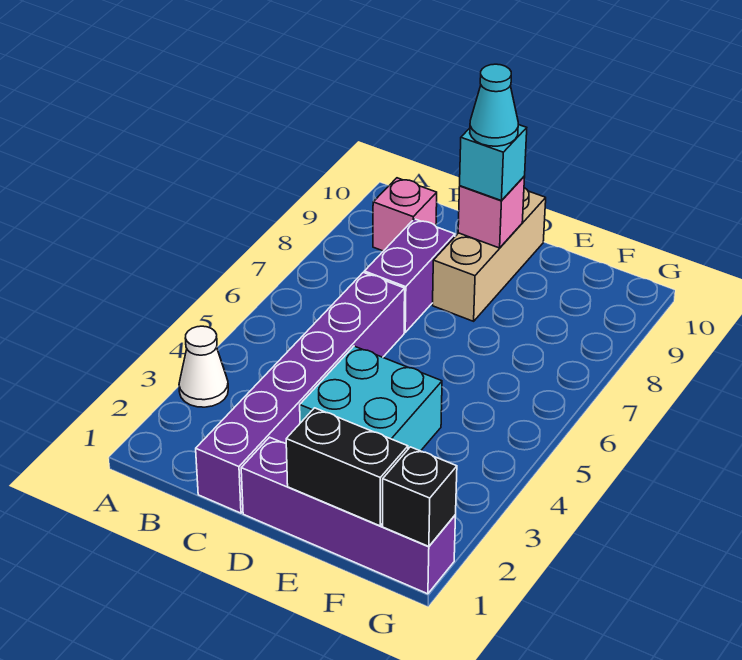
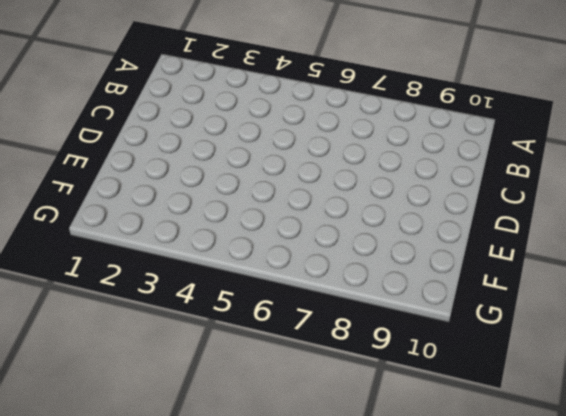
none -> white cone A3 level 1
none -> pink brick B9 level 1
none -> purple brick C1:C6 level 1

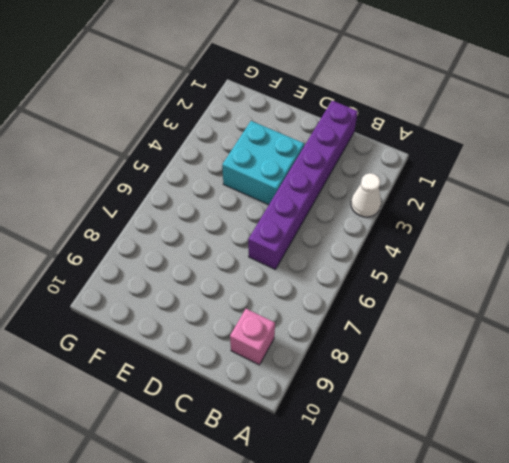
none -> purple brick C7:C8 level 1
none -> purple brick D1:G1 level 1
none -> tan brick D8:D10 level 1

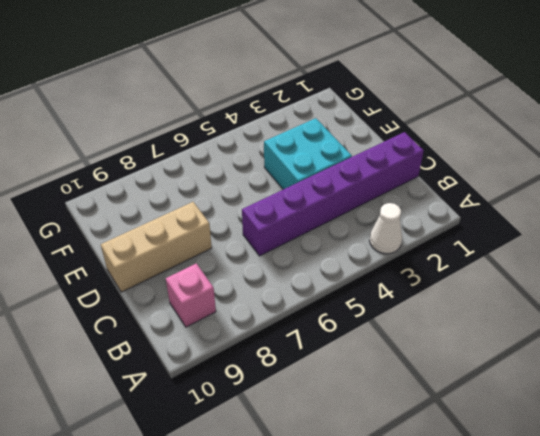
none -> purple brick C7:C8 level 1
none -> purple brick D1:G1 level 1
none -> pink brick D9 level 2

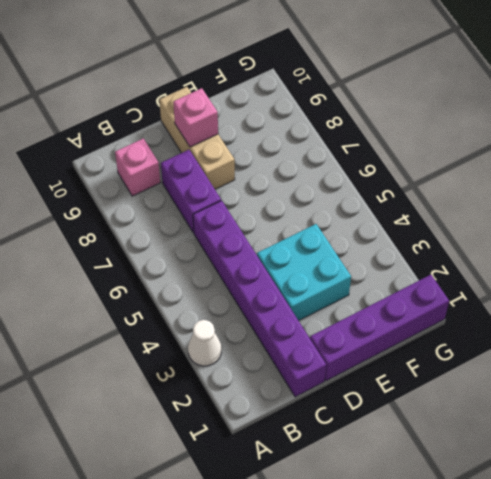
none -> black brick E1:F1 level 2
none -> black brick G1 level 2
none -> cyan brick D9 level 3

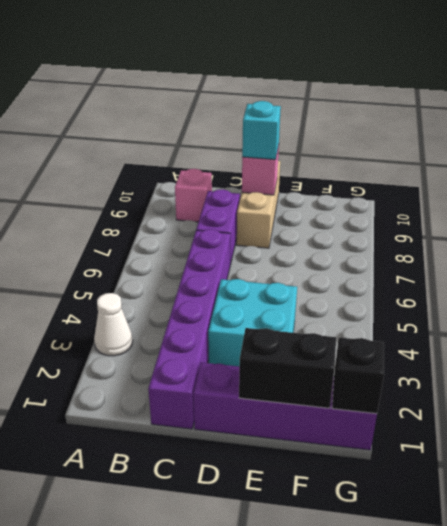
none -> cyan cone D9 level 4

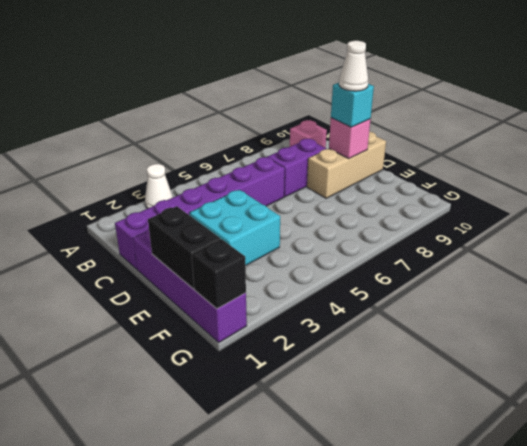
white cone D9 level 4 -> cyan cone D9 level 4

